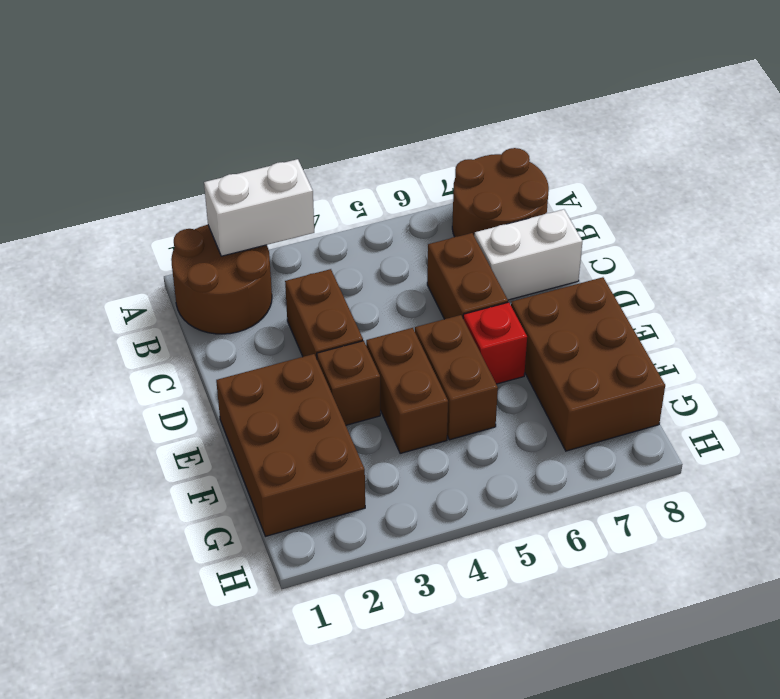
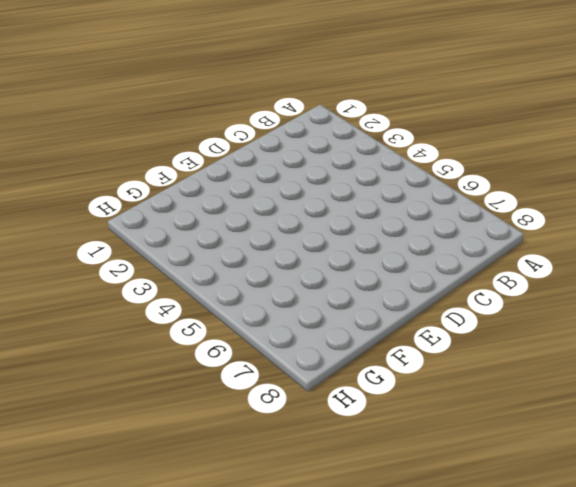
none -> brown round brick A1:B2 level 1
none -> brown round brick A7:B8 level 1
none -> brown brick C3:D3 level 1

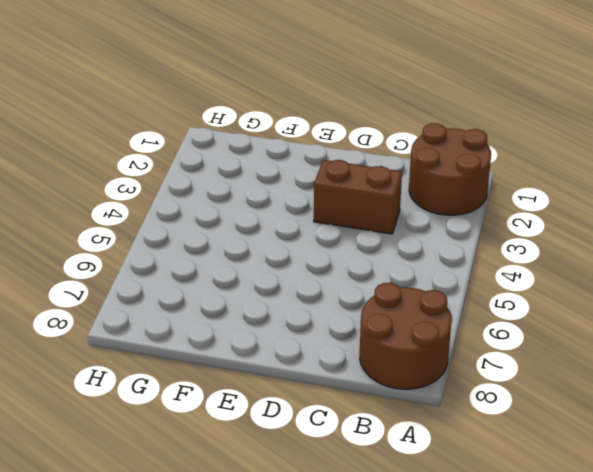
none -> brown brick C6:D6 level 1
none -> white brick C7:C8 level 1
none -> brown brick E1:G2 level 1

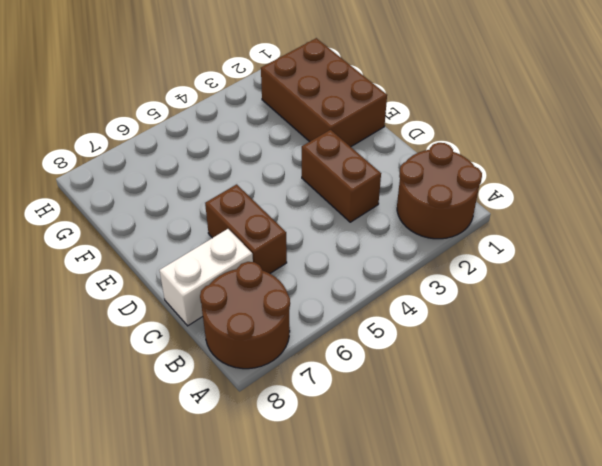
none -> brown brick E3 level 1
none -> brown brick E4:F4 level 1
none -> brown brick E5:F5 level 1

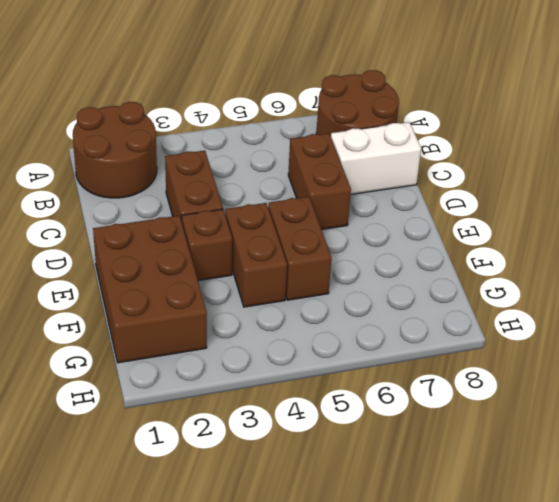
none -> red brick E6 level 1
none -> brown brick E7:G8 level 1
none -> white brick A2:A3 level 2

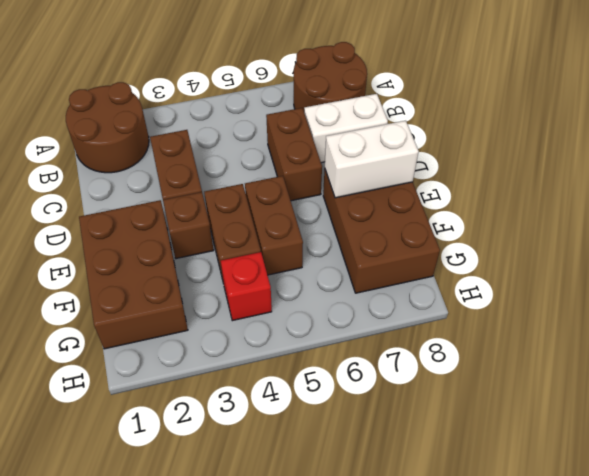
white brick E7:E8 level 2 -> white brick A2:A3 level 2
red brick G4 level 1 -> red brick E6 level 1

